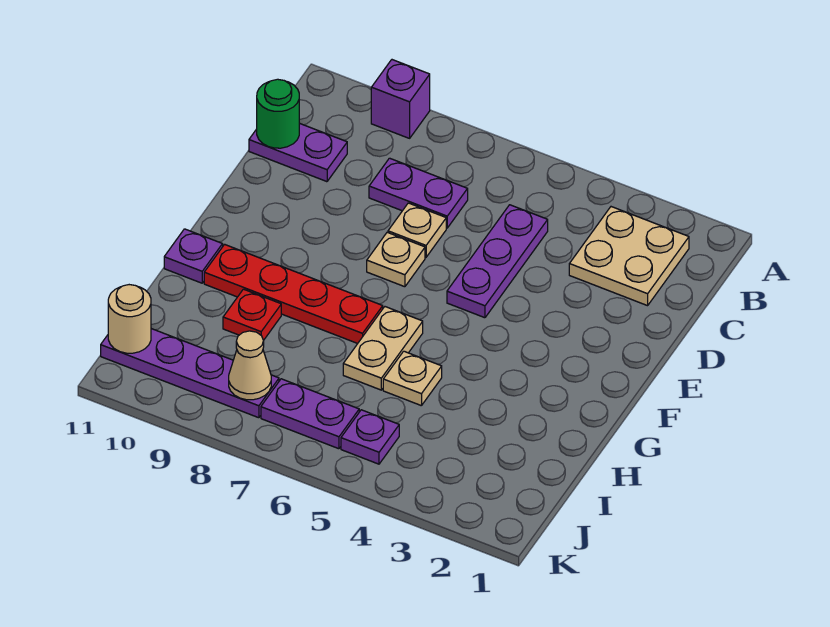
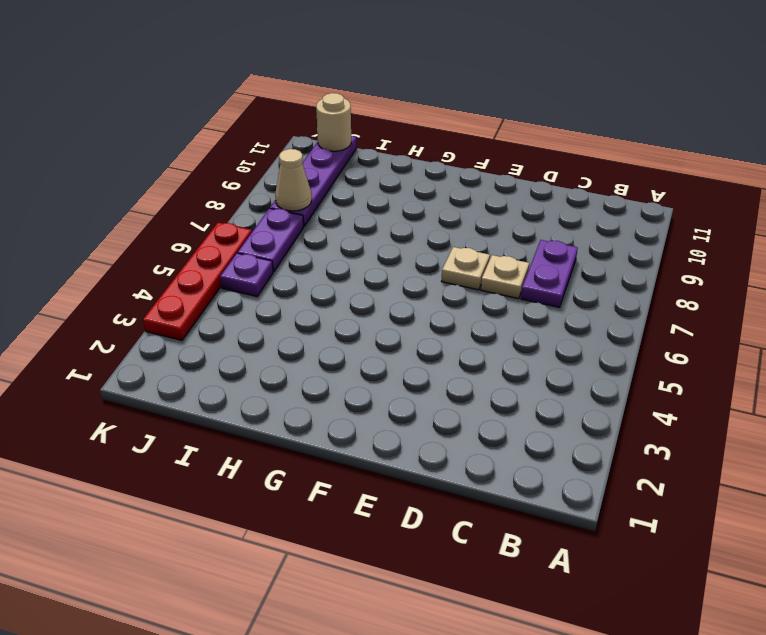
red plate K3:K6 level 1 -> red plate G7:G10 level 1
none -> purple brick A9 level 1
none -> tan plate B2:C3 level 1
none -> purple plate C5:E5 level 1

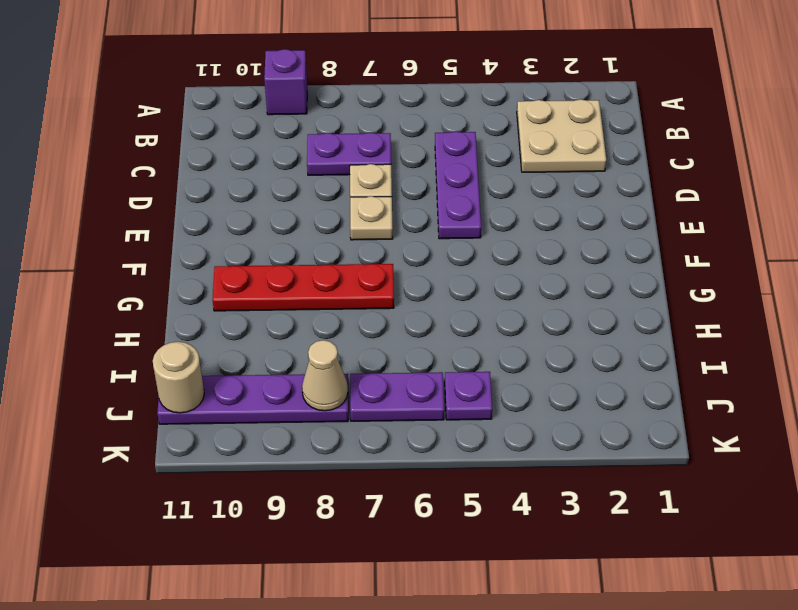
none -> purple plate C10:C11 level 1
none -> tan plate G6:H6 level 1
none -> purple plate G11 level 1

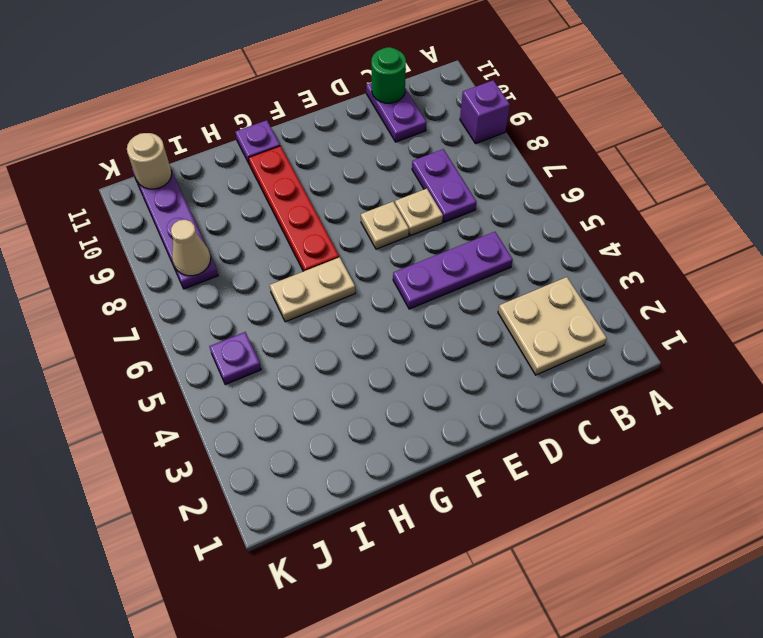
none -> tan plate H5 level 1
none -> red plate H9 level 1
none -> purple plate J6:J7 level 1

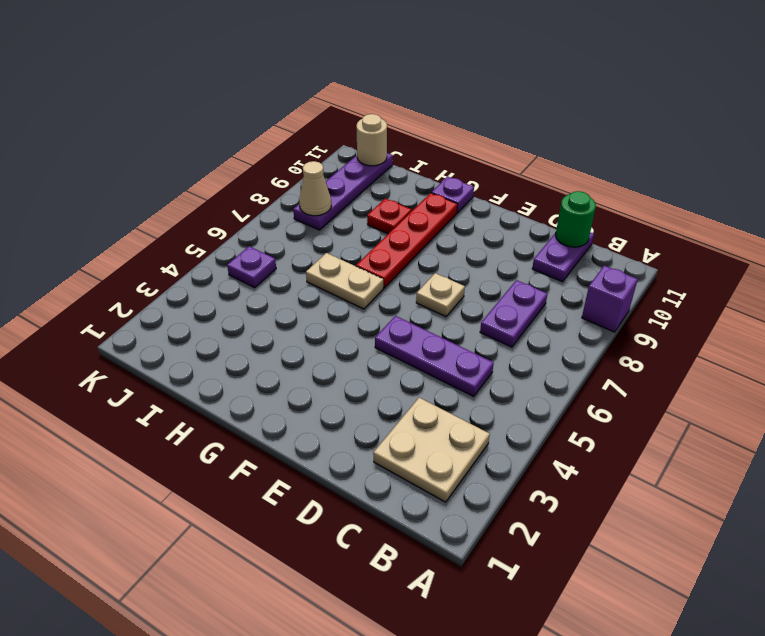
none -> tan plate D7 level 1
none -> tan plate H5 level 1
none -> purple plate J6:J7 level 1

